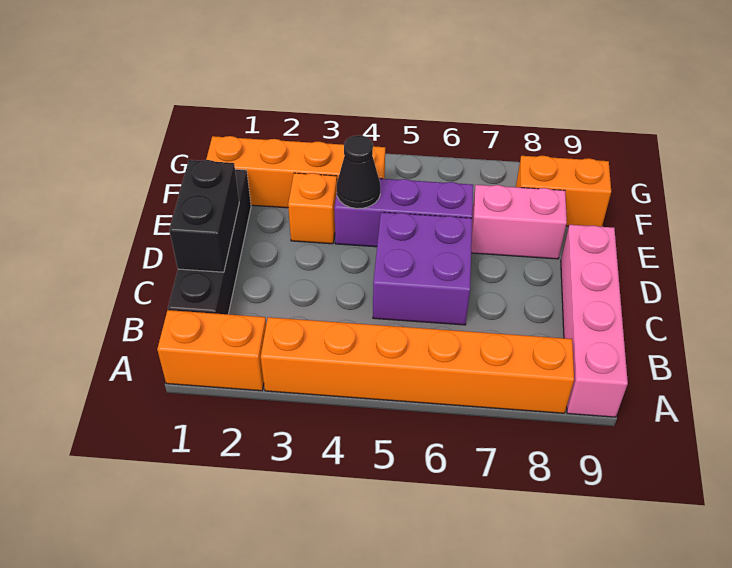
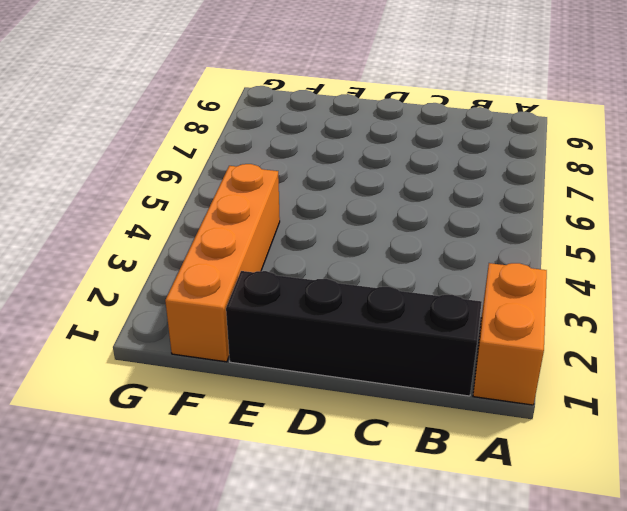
none -> orange brick A3:A8 level 1
none -> pink brick A9:D9 level 1
none -> purple brick C5:D6 level 1

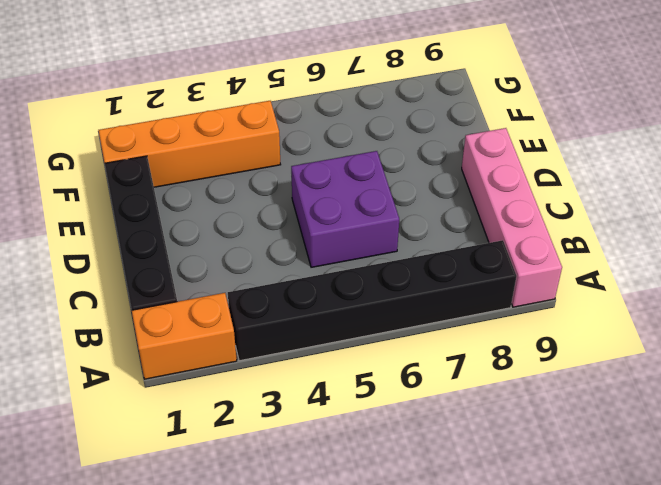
black brick A3:A8 level 1 -> orange brick A3:A8 level 1
none -> orange brick E3 level 1
none -> purple brick E4:E6 level 1
none -> pink brick E7:E8 level 1

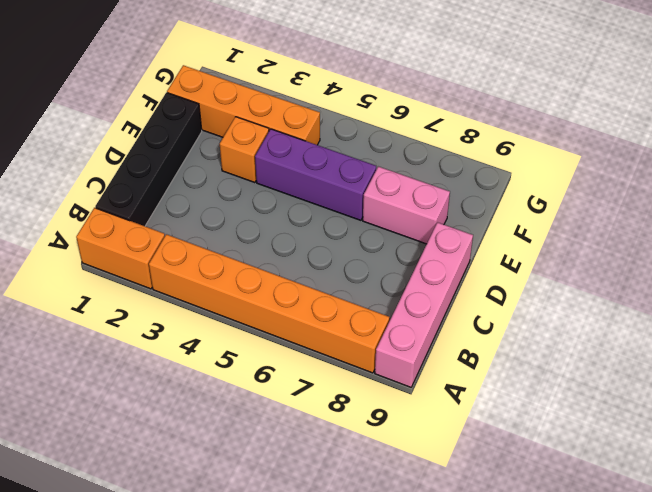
none -> purple brick C5:D6 level 1
none -> orange brick F8:F9 level 1
none -> black brick C1:D1 level 2

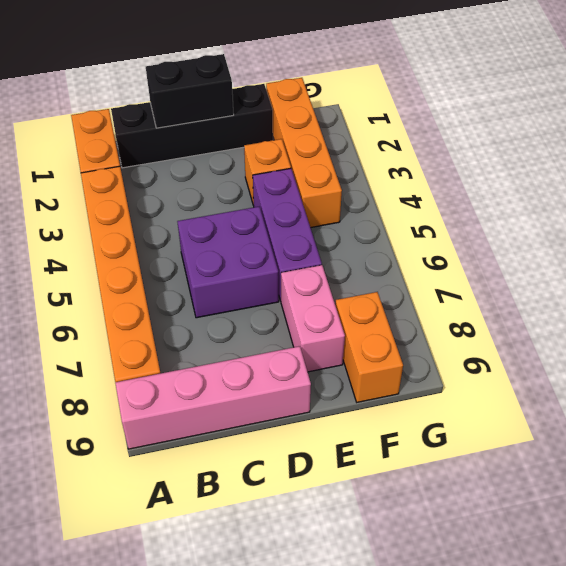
none -> black cone E4 level 2

